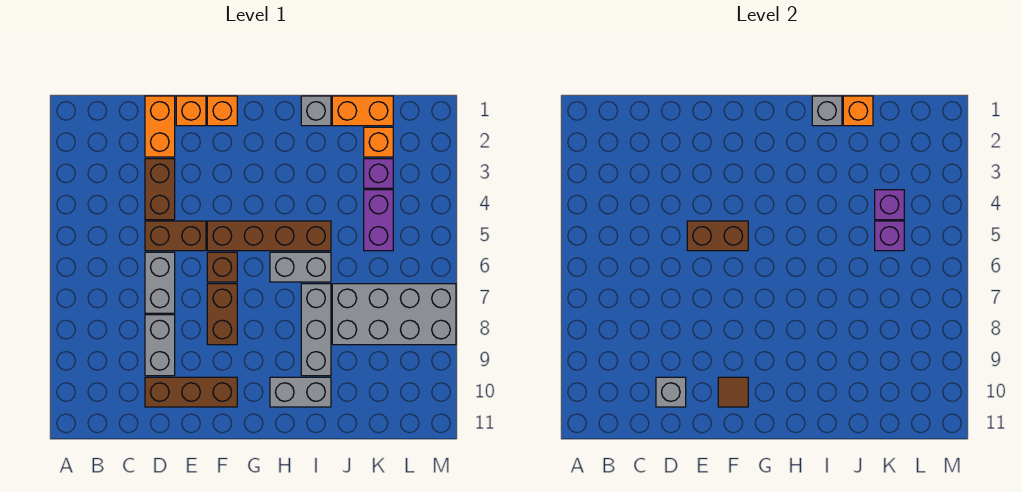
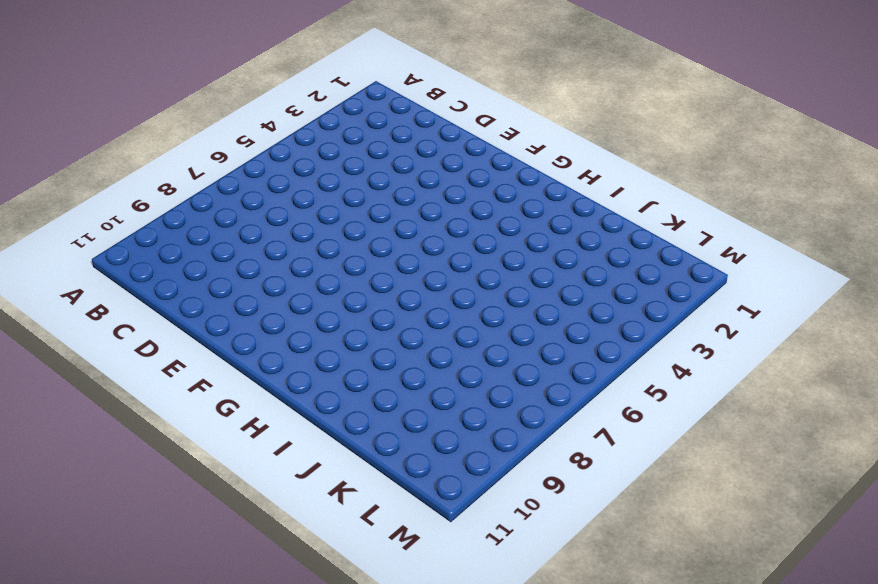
none -> orange brick D1:D2 level 1
none -> brown brick D3:D4 level 1
none -> brown brick D5:E5 level 1

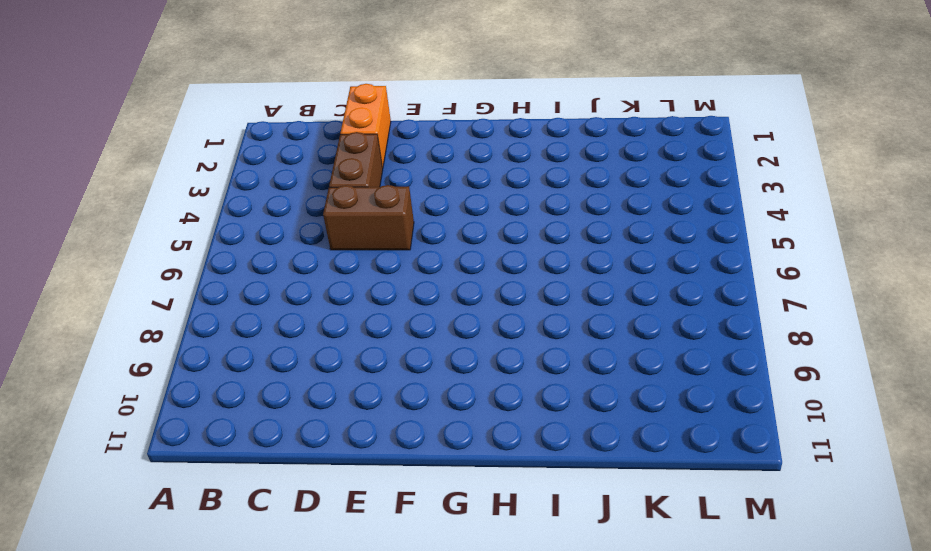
none -> grey brick D6:D7 level 1
none -> grey brick D8:D9 level 1
none -> brown brick D10:F10 level 1

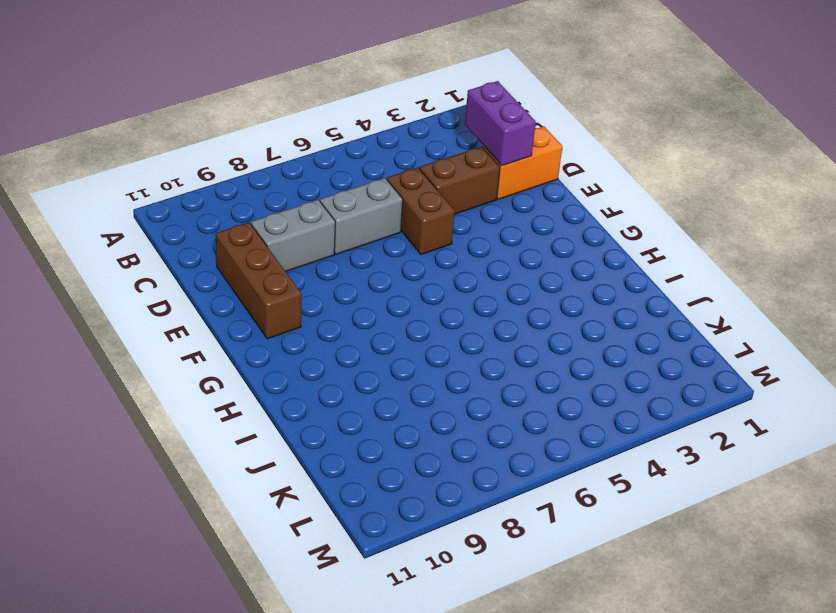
purple brick C2:D2 level 2 -> purple brick K4:K5 level 1
none -> orange brick E1 level 1
none -> orange brick F1 level 1
none -> brown brick F5:I5 level 1

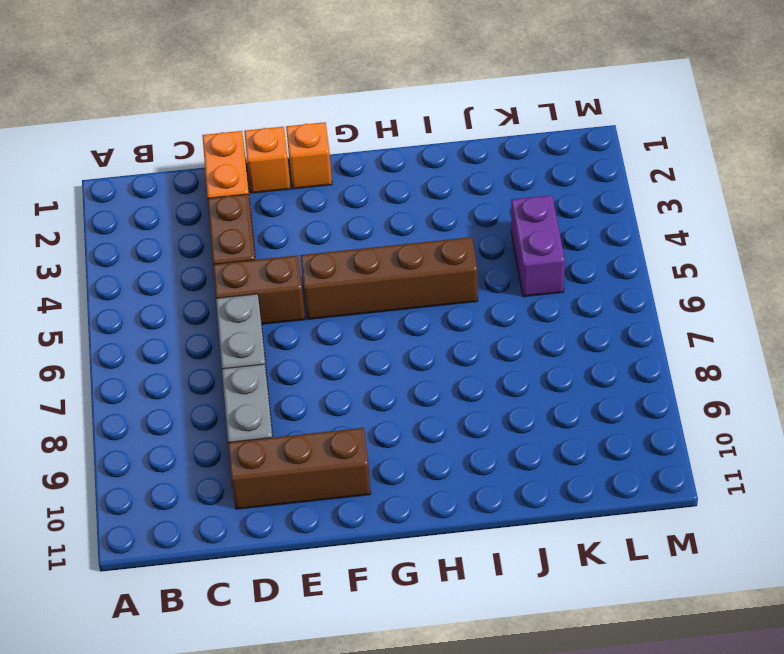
none -> brown brick F6 level 1
none -> brown brick F7:F8 level 1
none -> grey brick H6:I6 level 1

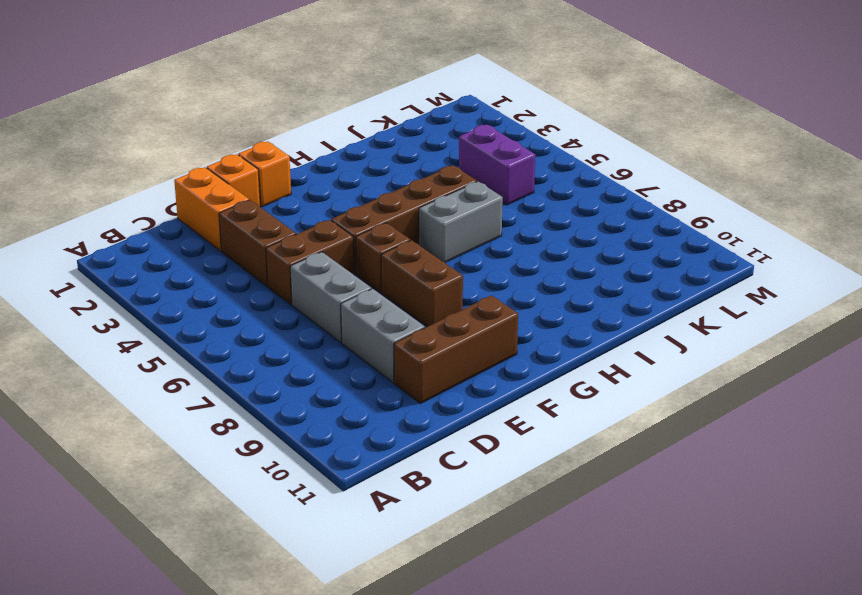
none -> grey brick H10:I10 level 1
none -> grey brick I1 level 1
none -> grey brick I7:I9 level 1

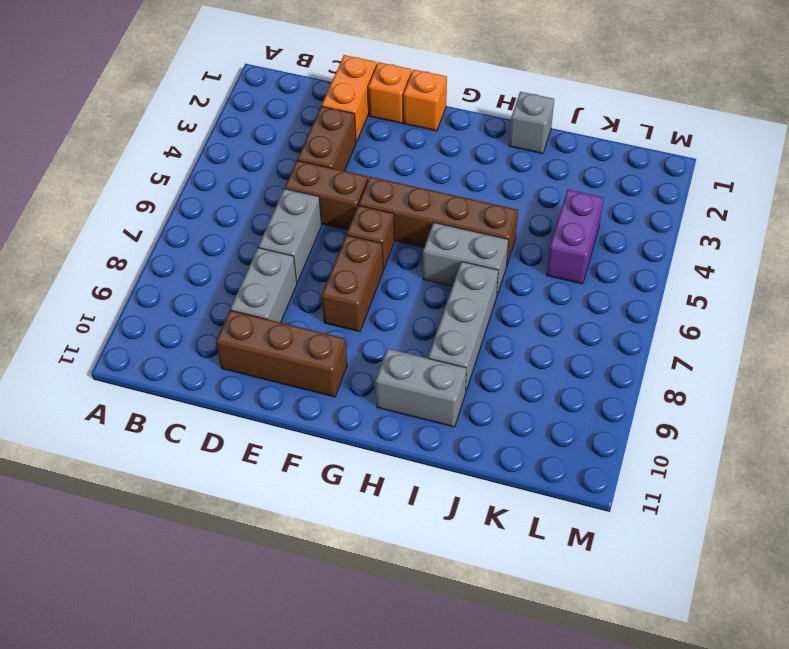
none -> orange brick J1:K1 level 1
none -> grey brick J7:M8 level 1
none -> orange brick K2 level 1

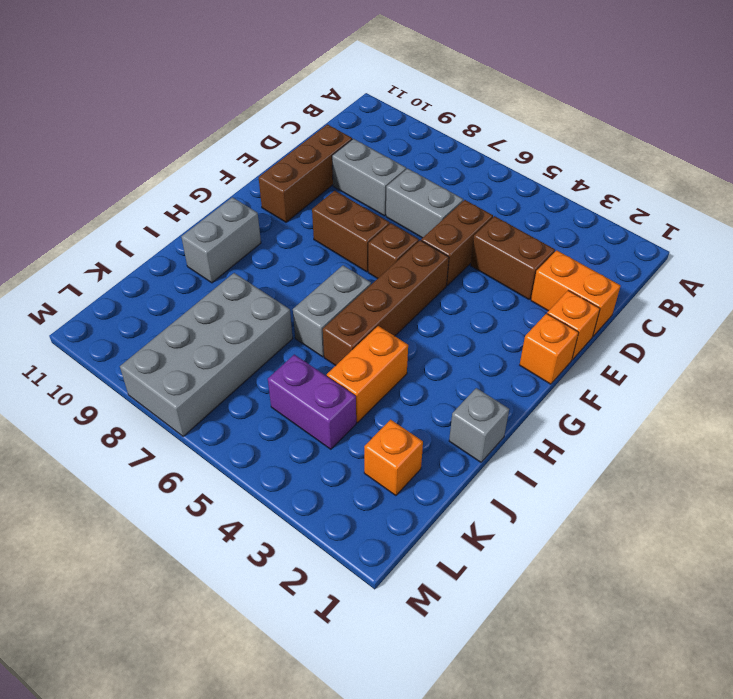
orange brick I4:J4 level 1 -> orange brick J1:K1 level 1
none -> grey brick I7:I9 level 1
none -> purple brick K3 level 1
none -> grey brick D10 level 2

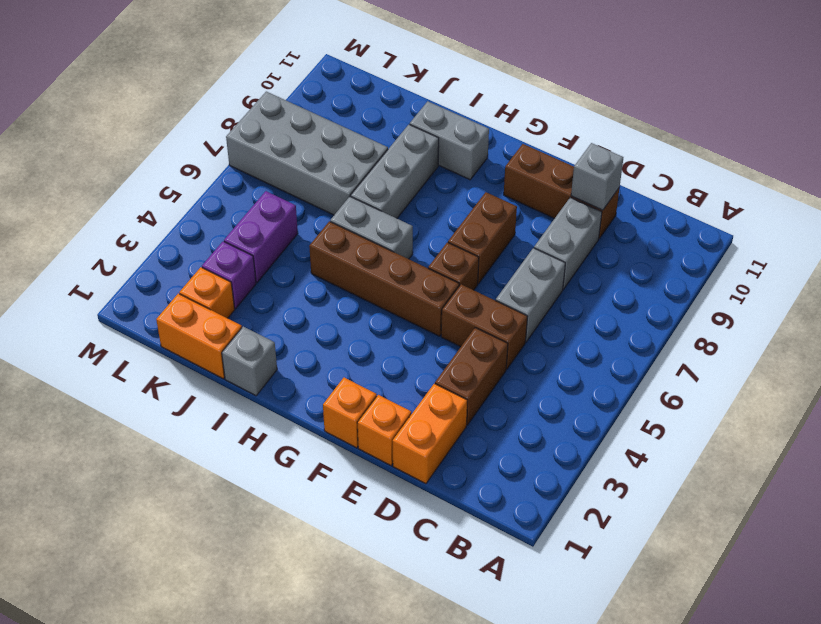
none -> brown brick E5:F5 level 2
none -> brown tile F10 level 2
none -> grey brick I1 level 2

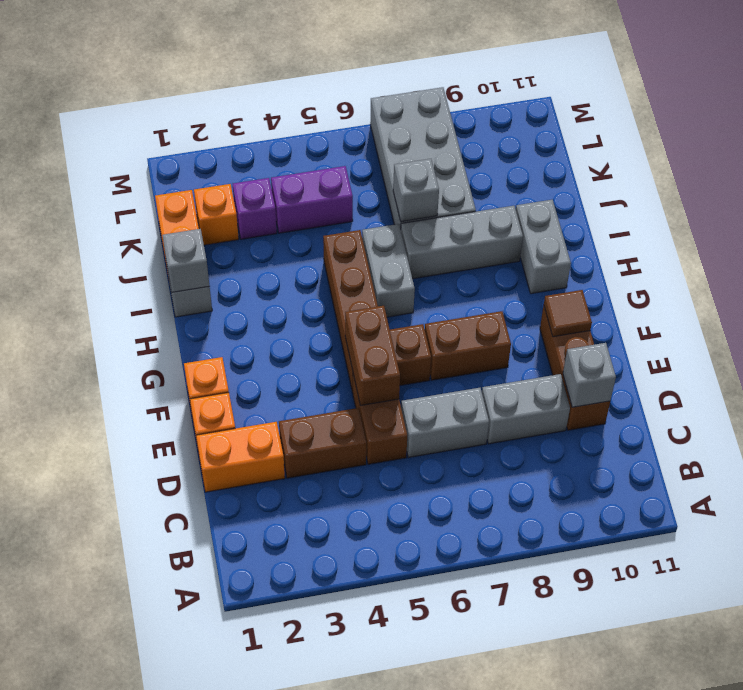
grey brick J7 level 2 -> none
none -> orange brick J1 level 2
none -> purple brick K4 level 2
none -> purple brick K5 level 2

